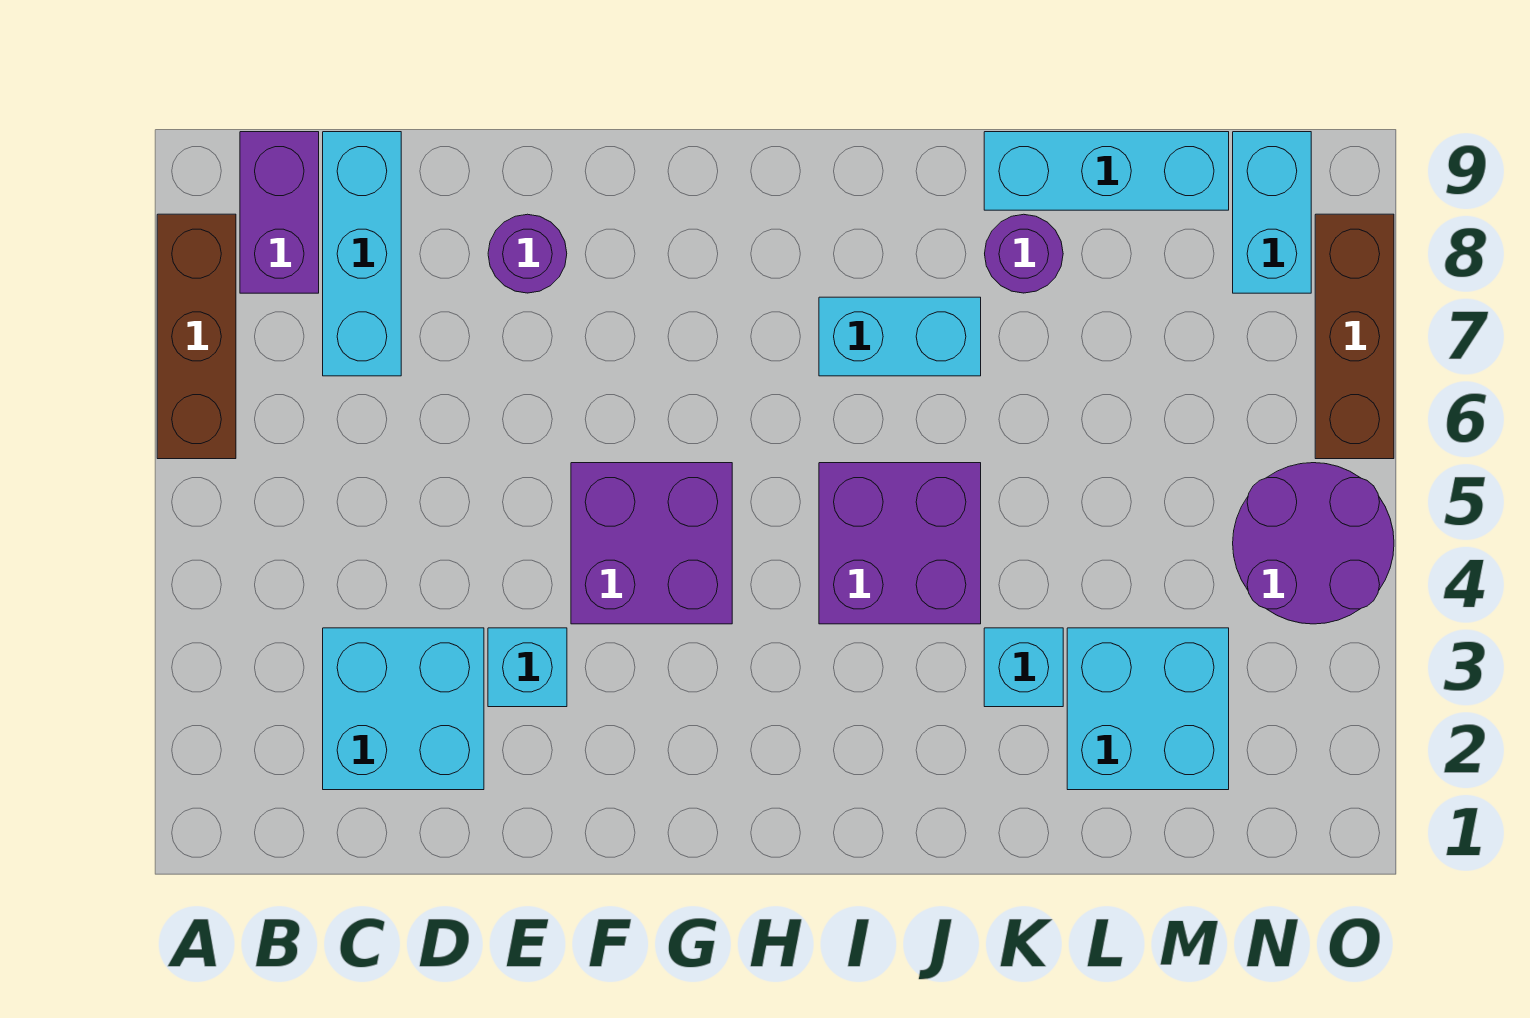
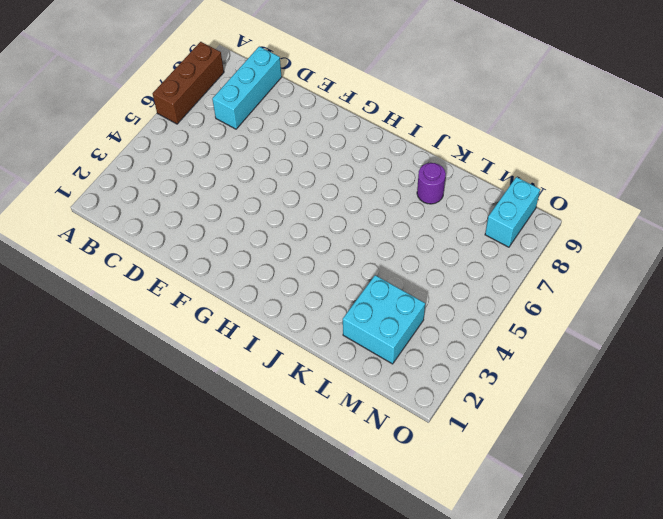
none -> purple brick B8:B9 level 1
none -> cyan brick C2:D3 level 1
none -> cyan brick E3 level 1

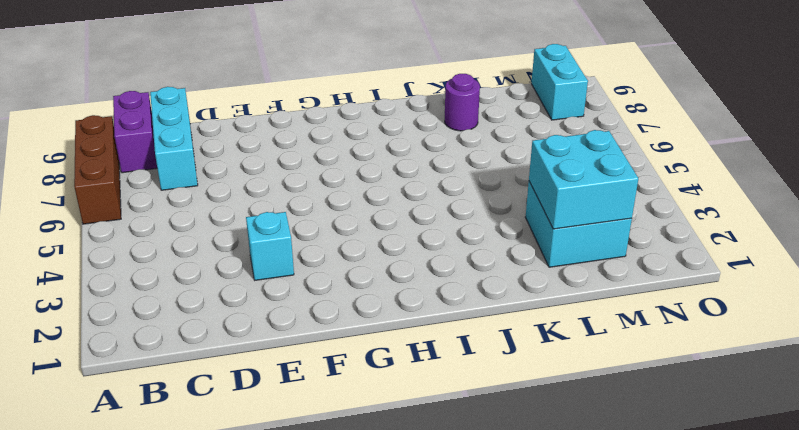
cyan brick L2:M3 level 2 -> cyan brick C2:D3 level 1
none -> purple round brick E8 level 1
none -> purple brick F4:G5 level 1
none -> purple brick I4:J5 level 1

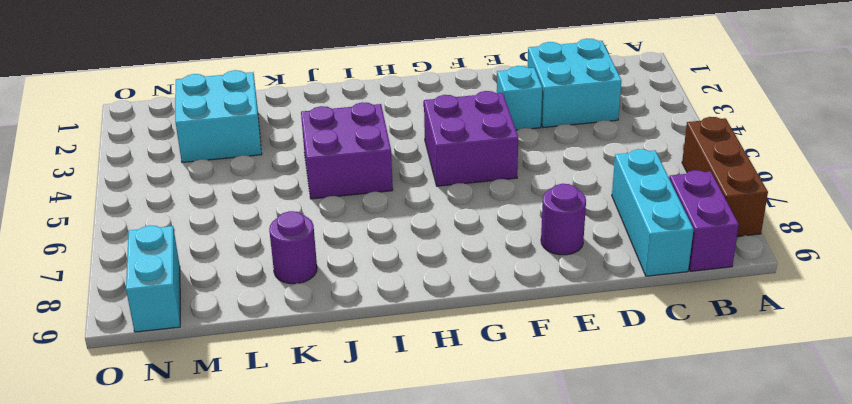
none -> cyan brick I7:J7 level 1
none -> cyan brick K3 level 1
none -> cyan brick K9:M9 level 1

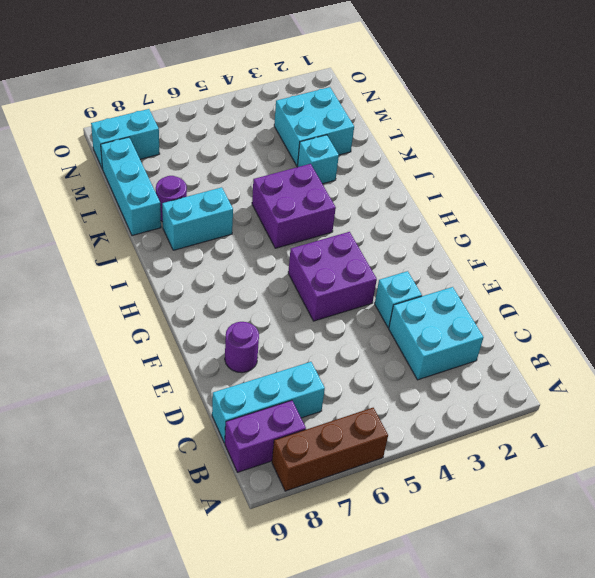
cyan brick J7:J8 level 1 -> cyan brick I7:J7 level 1
none -> purple round brick N4:O5 level 1
none -> brown brick O6:O8 level 1

